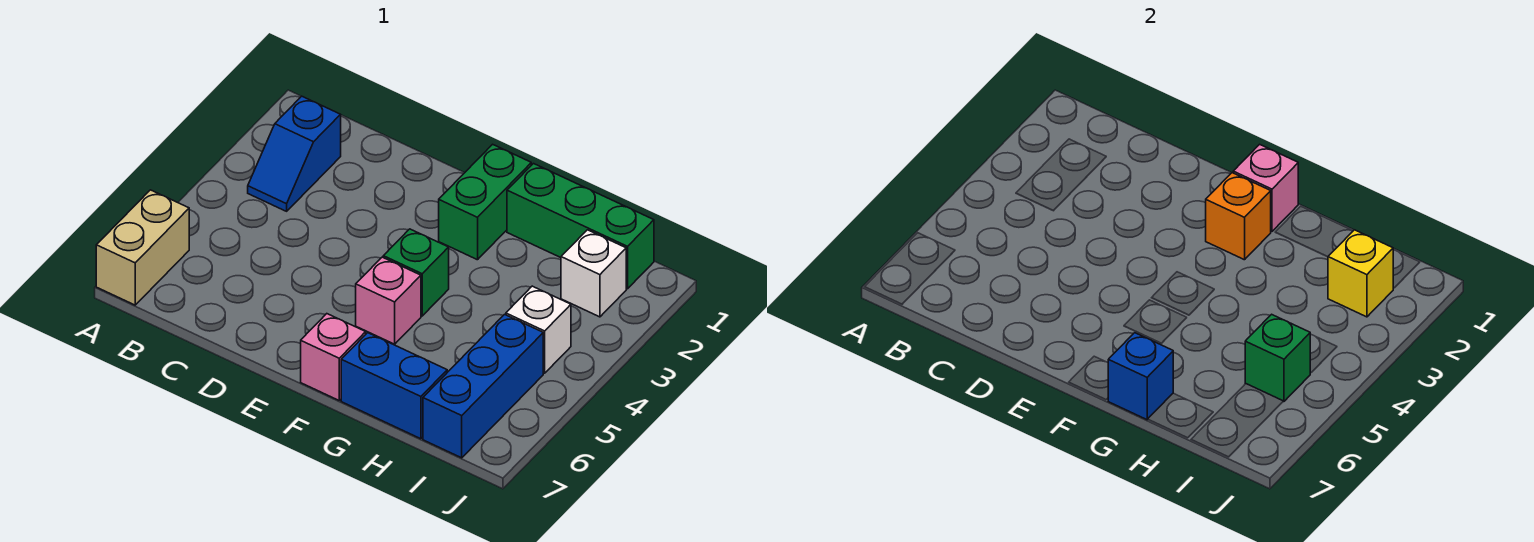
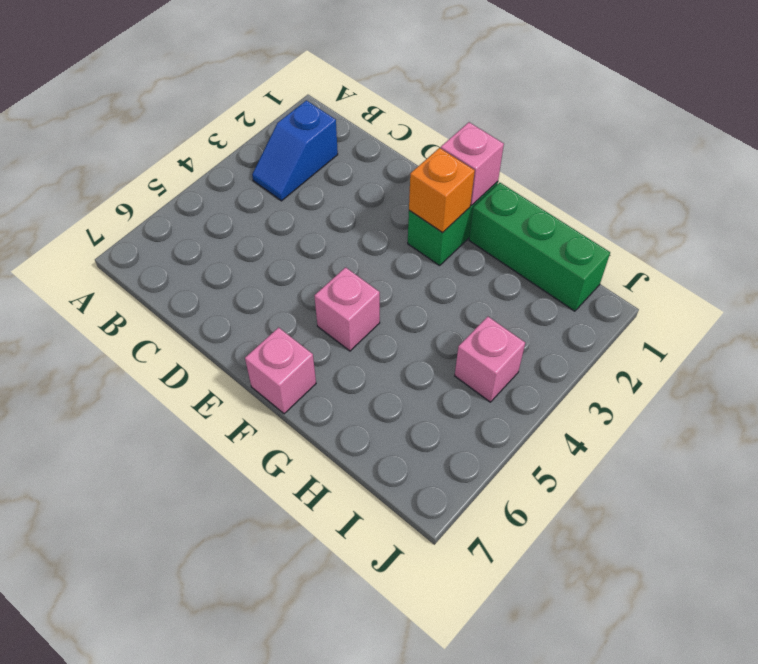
pink brick I4 level 1 -> white brick I4 level 1
none -> tan brick A6:A7 level 1
none -> green brick F4 level 1
none -> blue brick G7:H7 level 1

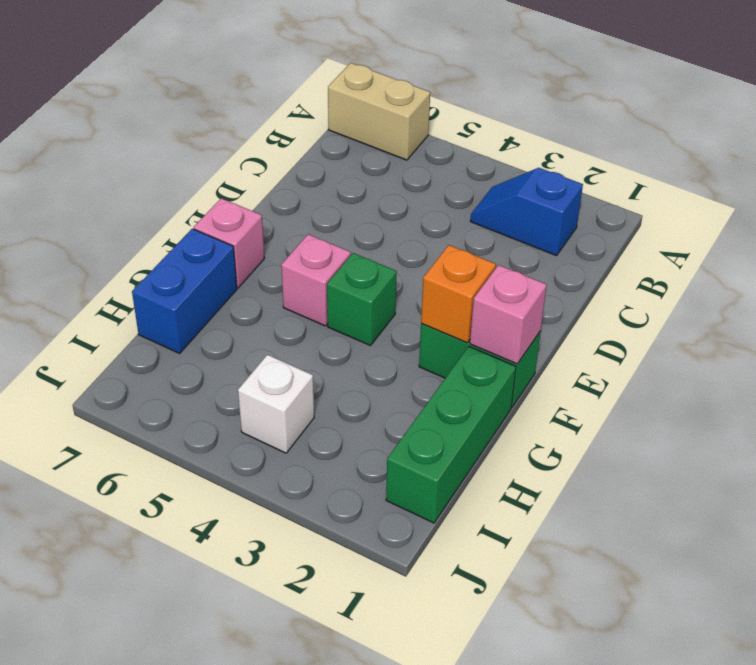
none -> white brick I2 level 1
none -> blue brick I5:I7 level 1
none -> blue brick G7 level 2

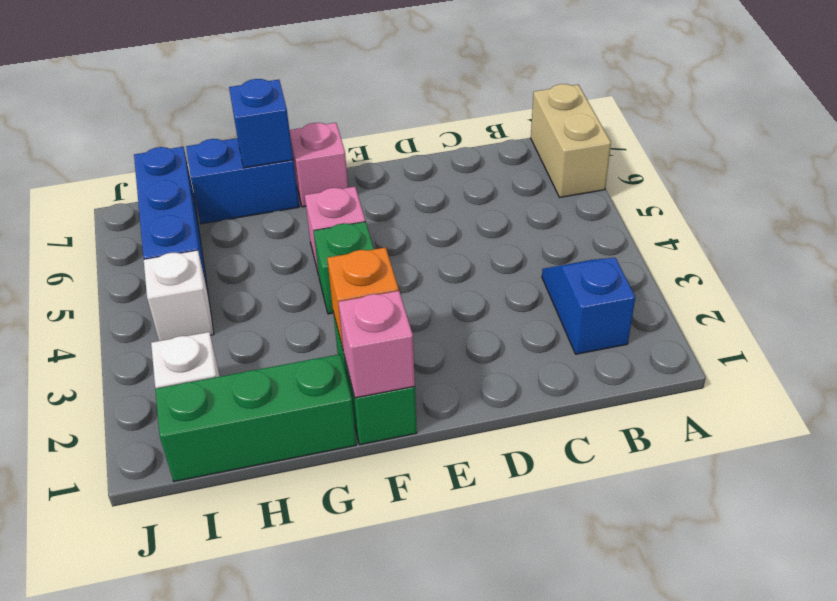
none -> yellow brick I2 level 2
none -> green brick I5 level 2

